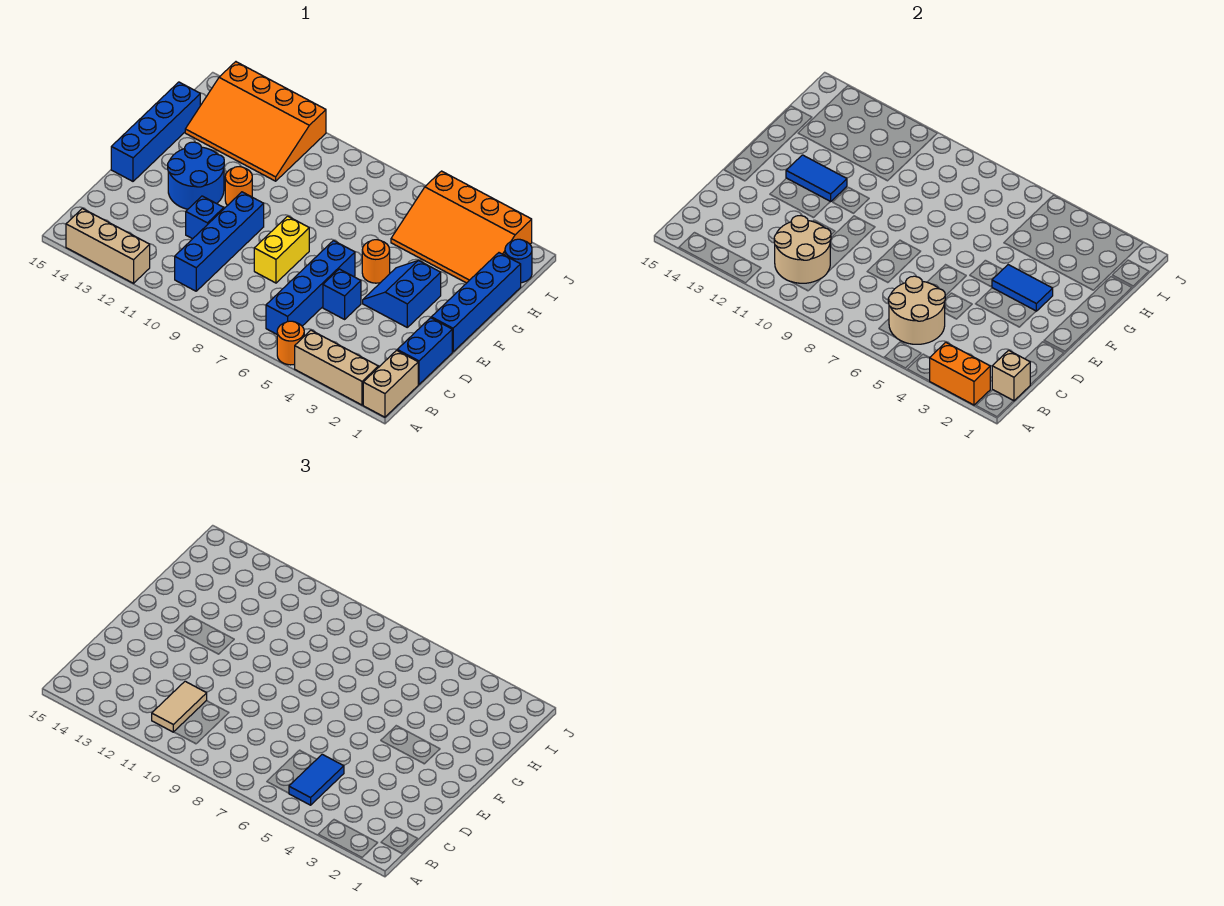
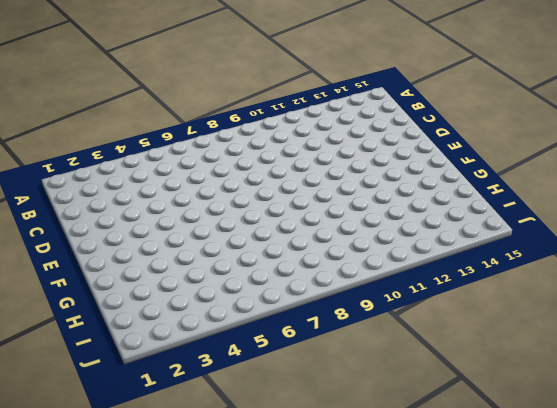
none -> tan brick A1:B1 level 1
none -> tan brick A2:A4 level 1
none -> orange round brick A5 level 1

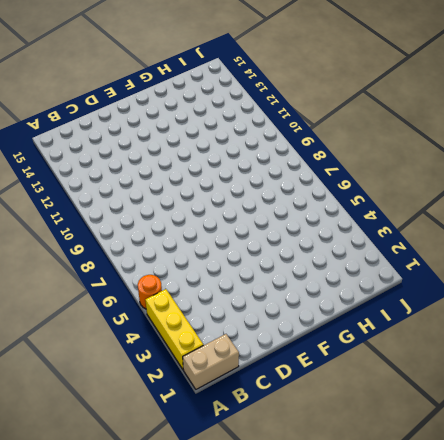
yellow brick A2:A4 level 1 -> tan brick A2:A4 level 1
none -> tan brick A12:A14 level 1
none -> blue brick B6:E6 level 1
none -> blue brick B10:E10 level 1

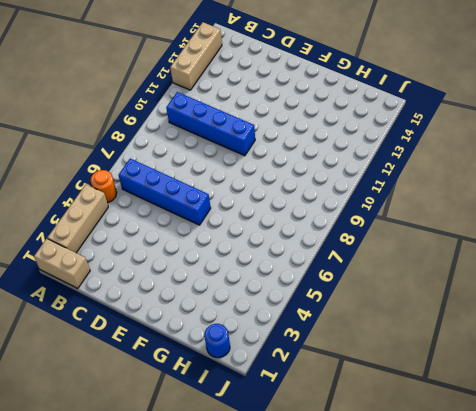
none -> blue brick C1:D1 level 1
none -> blue brick D5 level 1
none -> yellow brick D8:E8 level 1

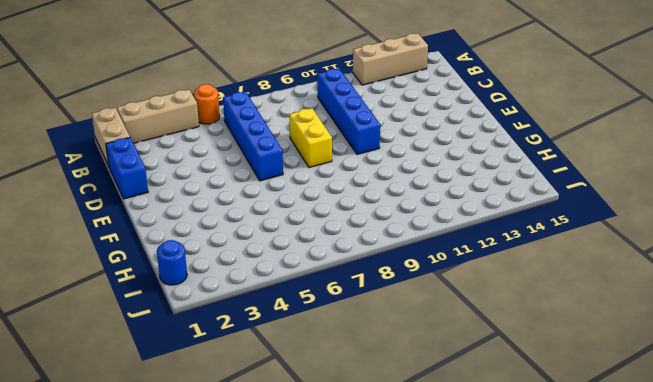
none -> blue brick D5 level 1
none -> blue brick D11 level 1
none -> blue brick E1:H1 level 1

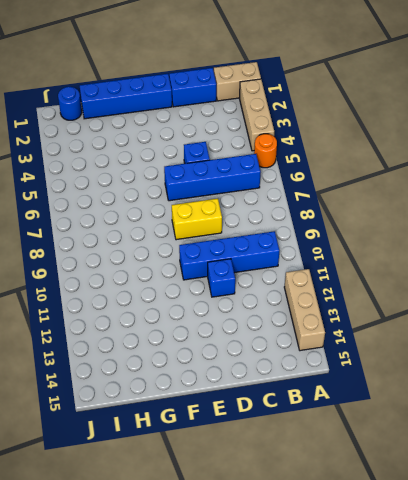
none -> blue slope E3:F4 level 1 top 3
none -> blue round brick E12:F13 level 1
none -> blue brick E15:H15 level 1

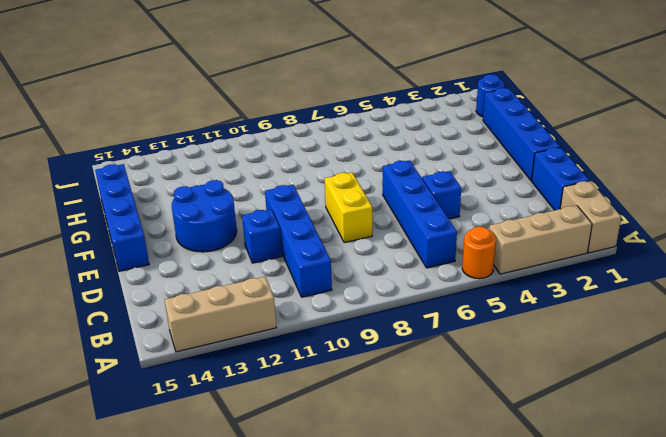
none -> blue slope E3:F4 level 1 top 3
none -> orange round brick F5 level 1
none -> orange round brick F11 level 1

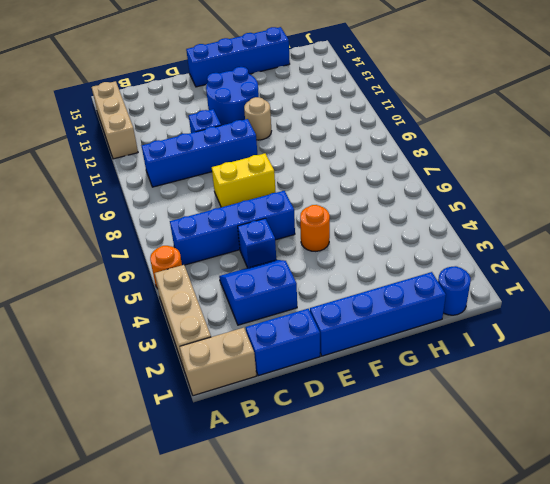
blue slope C3:D4 level 1 top 3 -> blue slope E3:F4 level 1 top 3
tan round brick F11 level 1 -> orange round brick F11 level 1
none -> orange slope H2:J5 level 1 top J
none -> orange slope H11:J14 level 1 top J
none -> orange brick A2:A3 level 2

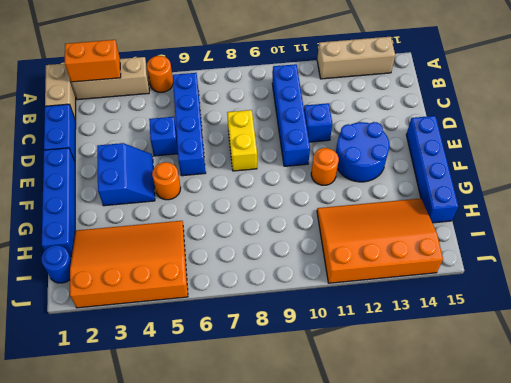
none -> tan brick B1 level 2
none -> tan round brick B5:C6 level 2
none -> tan round brick B10:C11 level 2

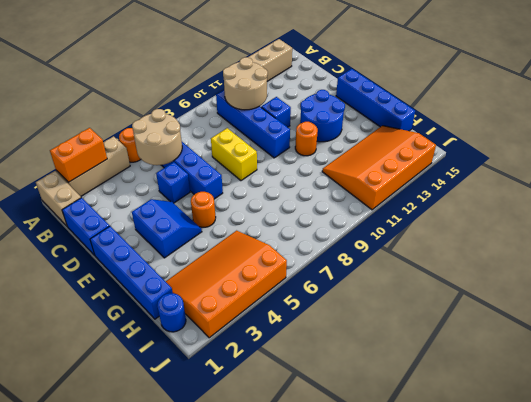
none -> tan brick B1 level 2
none -> blue tile F3:F4 level 2
none -> blue tile F12:F13 level 2

